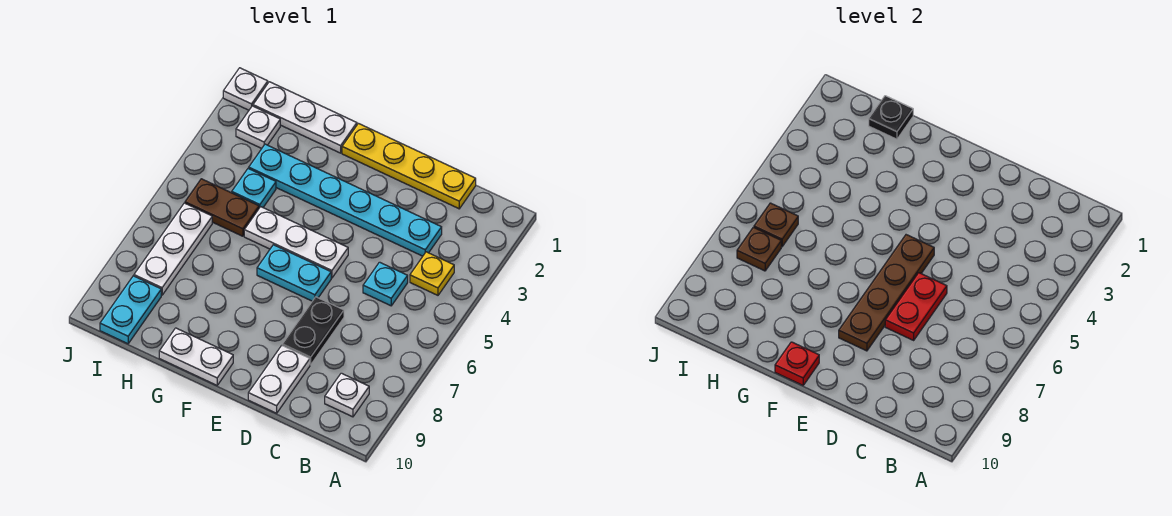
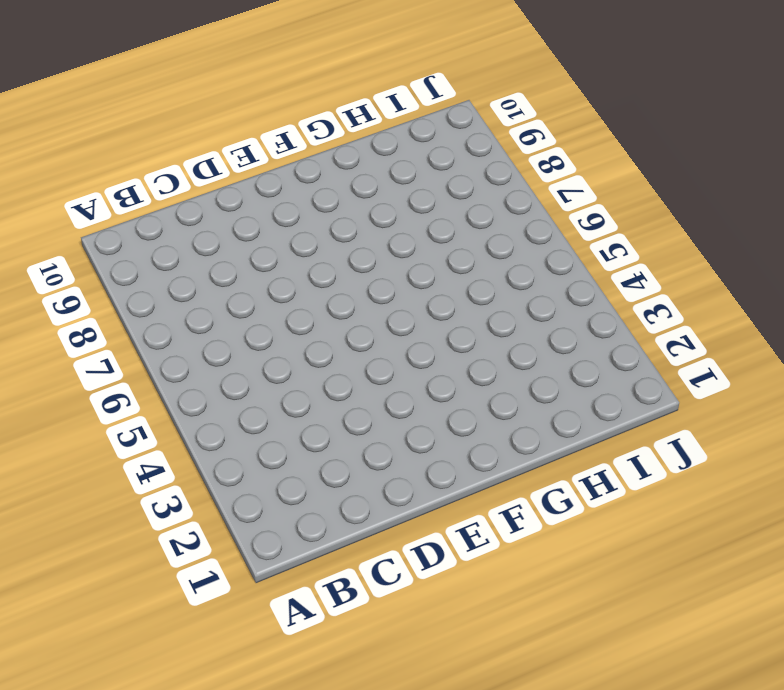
none -> yellow plate B4 level 1
none -> white plate B9 level 1
none -> yellow plate C1:F1 level 1

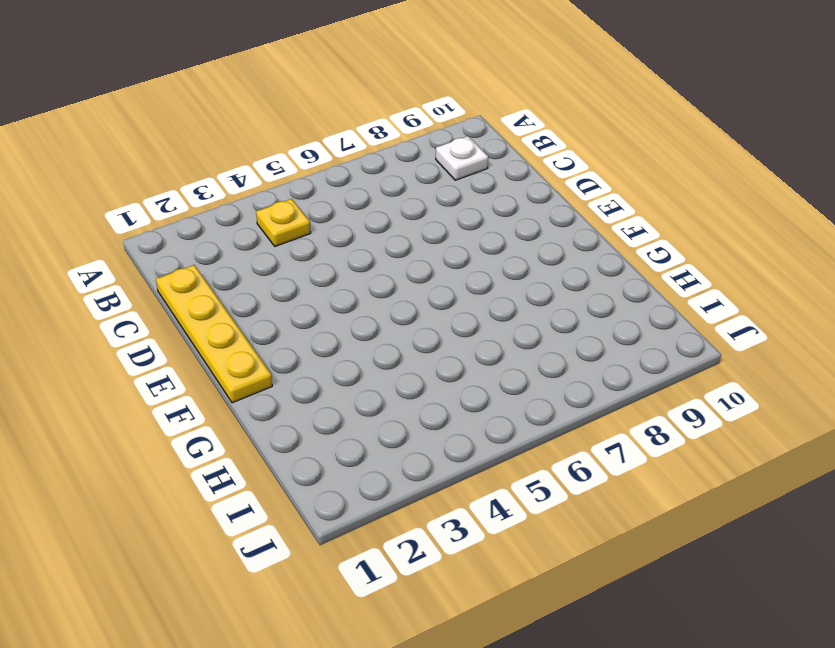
none -> cyan plate C3:H3 level 1
none -> cyan plate C5 level 1
none -> black plate D7:D8 level 1

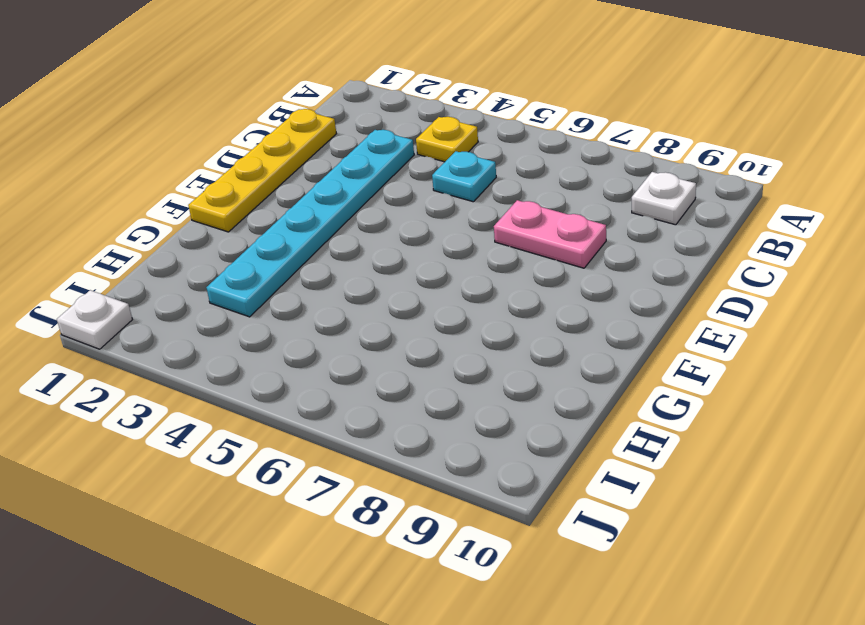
pink plate D7:D8 level 1 -> black plate D7:D8 level 1
none -> white plate D9:D10 level 1
none -> white plate E5:G5 level 1
none -> cyan plate E6:F6 level 1

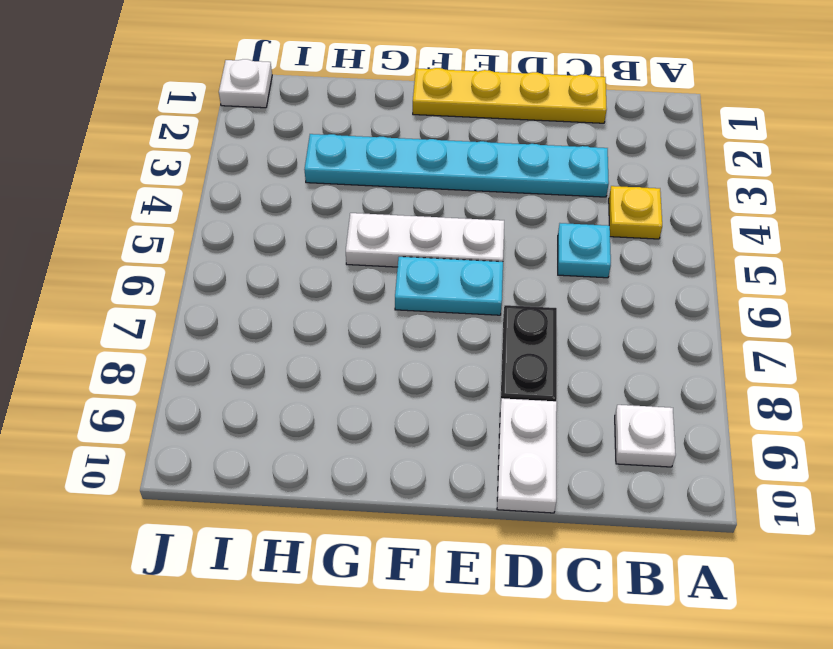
none -> white plate F10:G10 level 1
none -> white plate G1:I1 level 1
none -> cyan plate H4 level 1

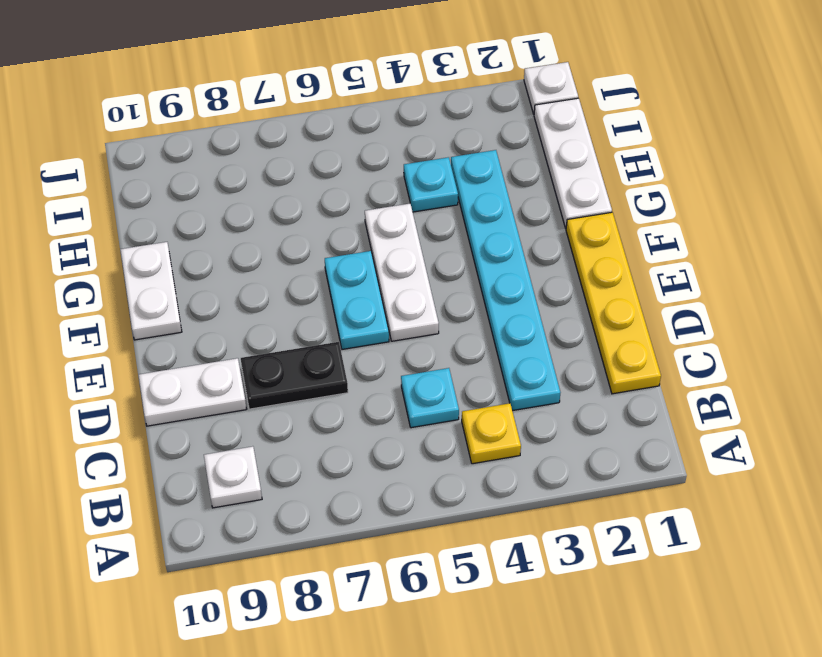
none -> brown plate H5:I5 level 1
none -> white plate I2 level 1
none -> white plate I6:I8 level 1

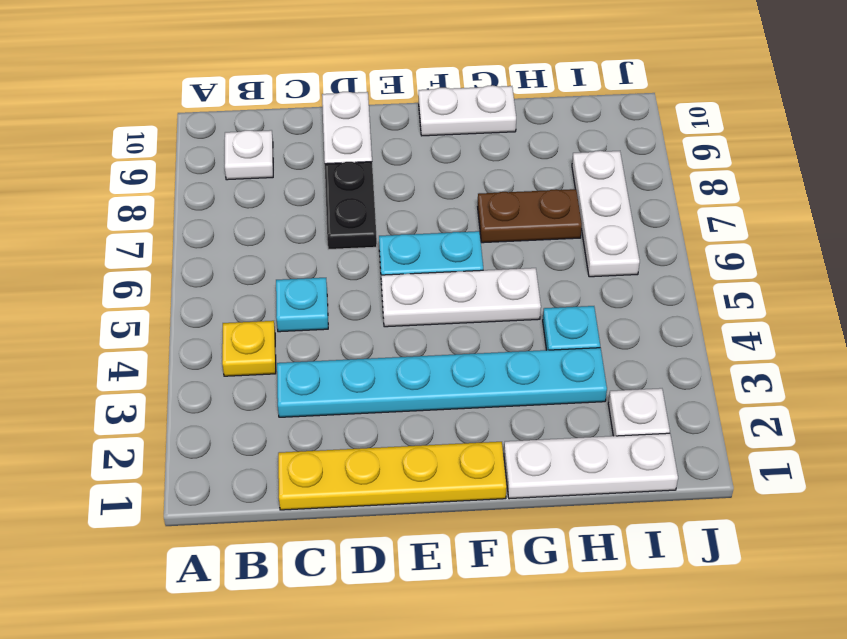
brown plate G7:H7 level 1 -> brown plate H5:I5 level 1
none -> cyan plate I9:I10 level 1
none -> white plate J1 level 1
none -> red plate D6:D7 level 2

